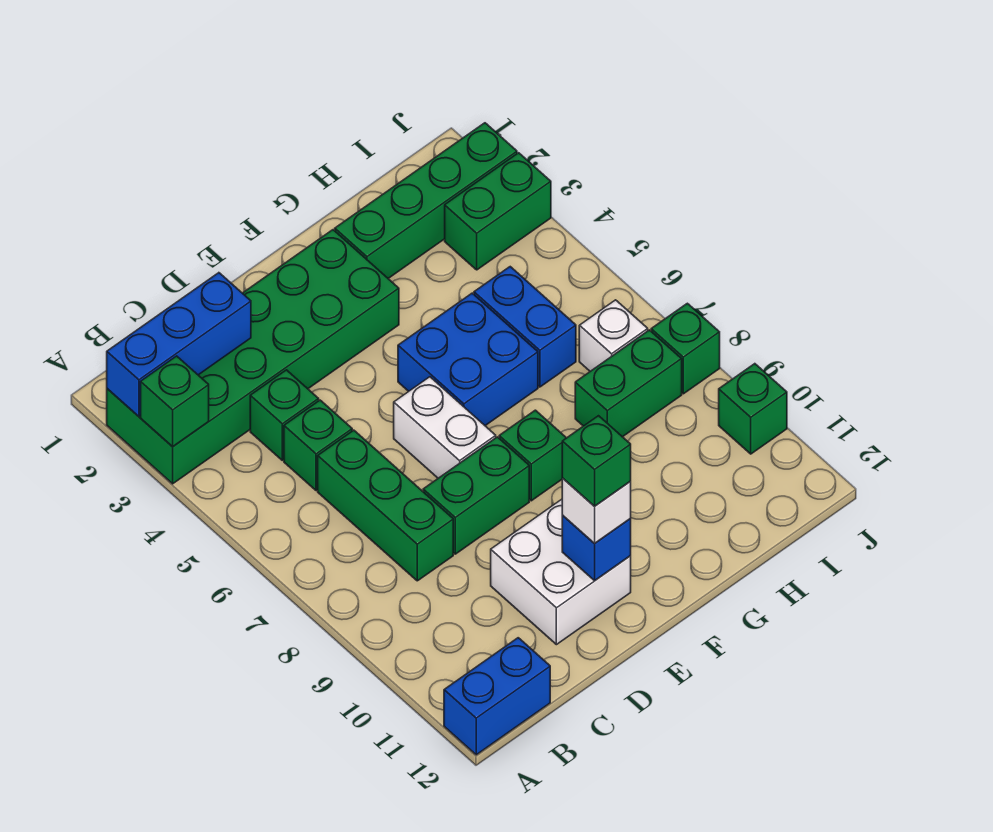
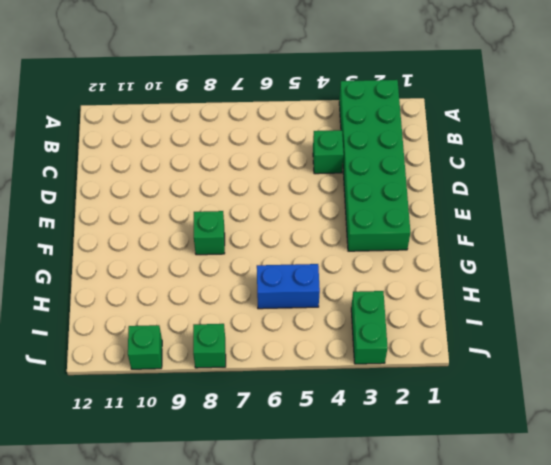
none -> blue brick A12:B12 level 1
none -> green brick C5 level 1
none -> green brick C6:C8 level 1

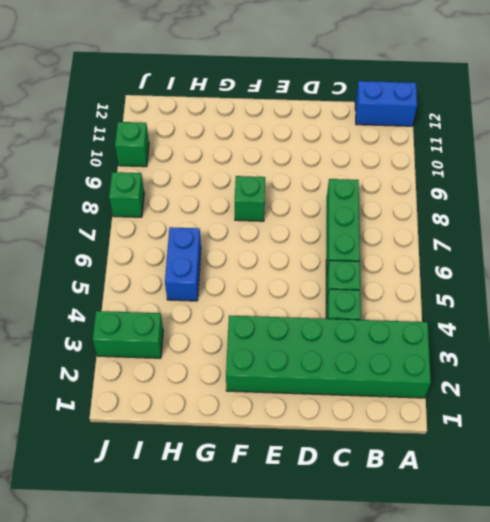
none -> green brick D8:E8 level 1
none -> white brick D10:E11 level 1
none -> white brick E6:E7 level 1

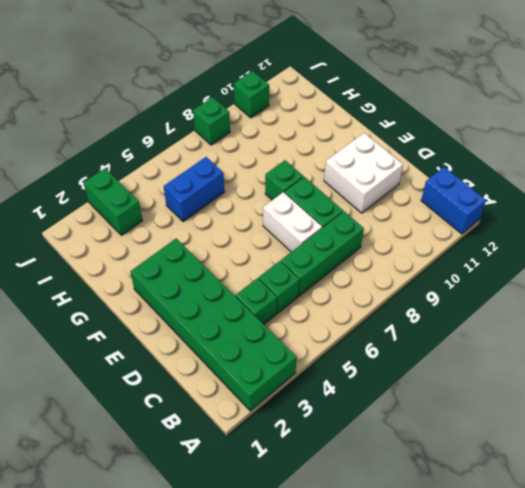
white brick D7:E7 level 1 -> white brick E6:E7 level 1
none -> blue brick F5:G6 level 1
none -> green brick G2:J2 level 1
none -> green brick H8:I8 level 1

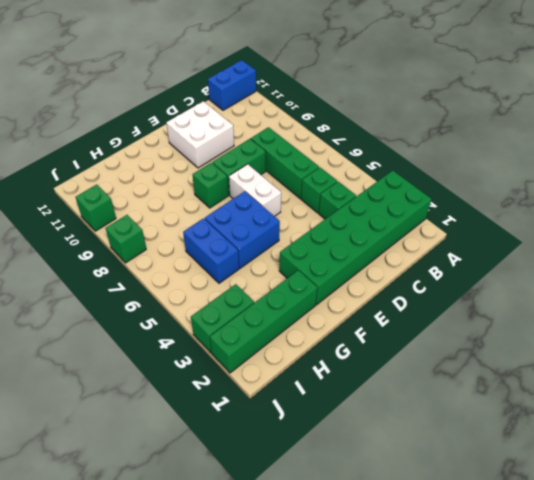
none -> green brick H8:I8 level 1
none -> white brick I7 level 1
none -> blue brick A2:C2 level 2

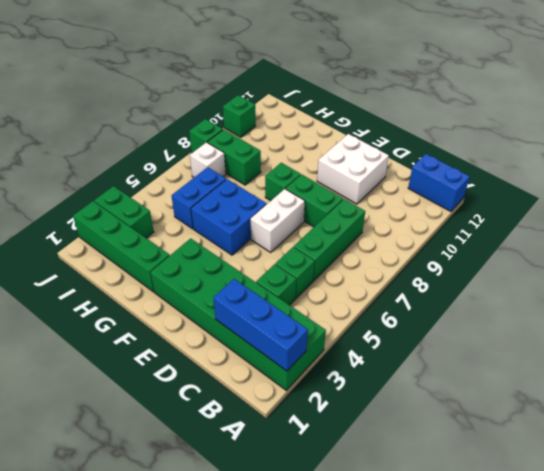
none -> green brick A3 level 2
none -> blue brick E11 level 2
none -> white brick E11 level 3

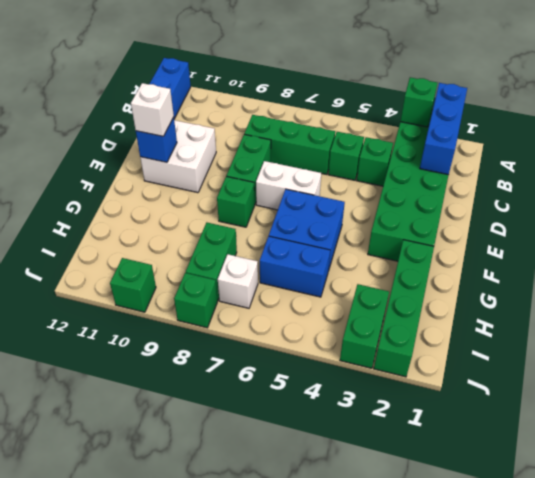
none -> green brick E11 level 4

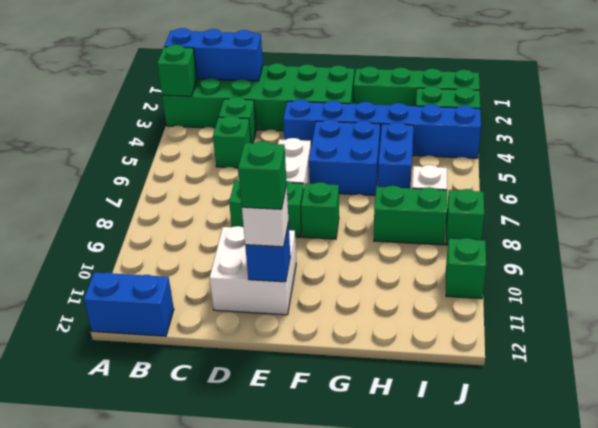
blue brick E4:J4 level 1 -> none
none -> green brick C6:C8 level 1

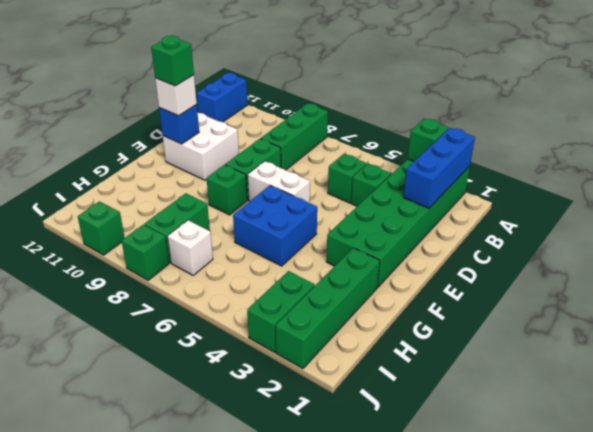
green brick A8:C8 level 1 -> green brick C6:C8 level 1
none -> blue brick H5:H6 level 1

